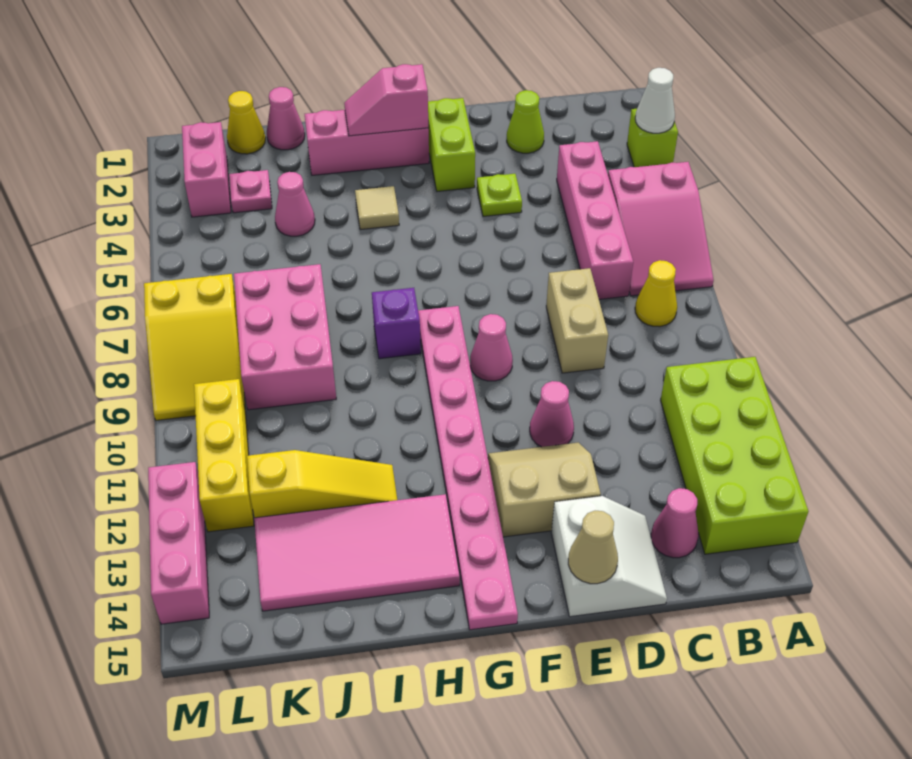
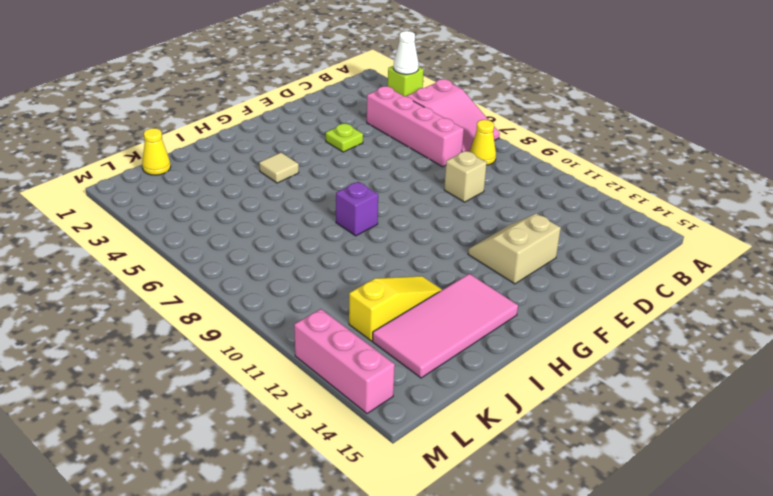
tan brick D9 level 1 -> tan brick D8:D9 level 1
none -> lime brick A11:B14 level 1
none -> pink cone C14 level 1
none -> lime cone D2 level 1
none -> white slope D14:E15 level 1 top E

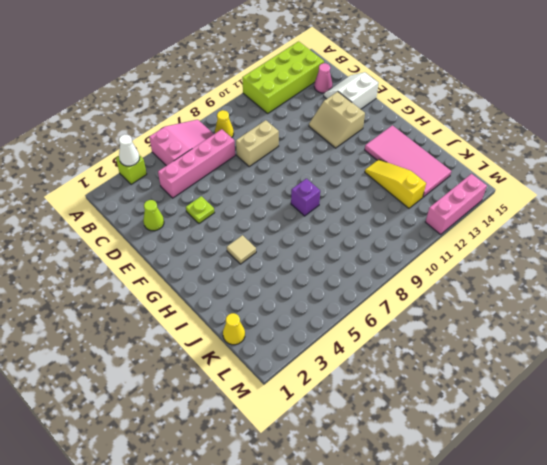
none -> pink cone E11 level 1
none -> lime brick F2:F3 level 1
none -> pink cone F9 level 1
none -> pink brick G2:I2 level 1

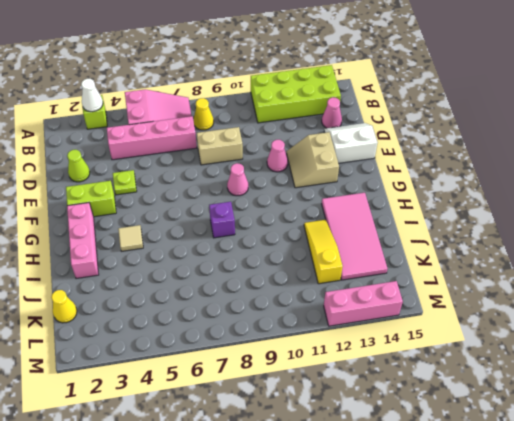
none -> pink plate G8:G15 level 1
none -> pink cone J1 level 1
none -> pink cone J4 level 1
none -> pink brick J7:K9 level 1

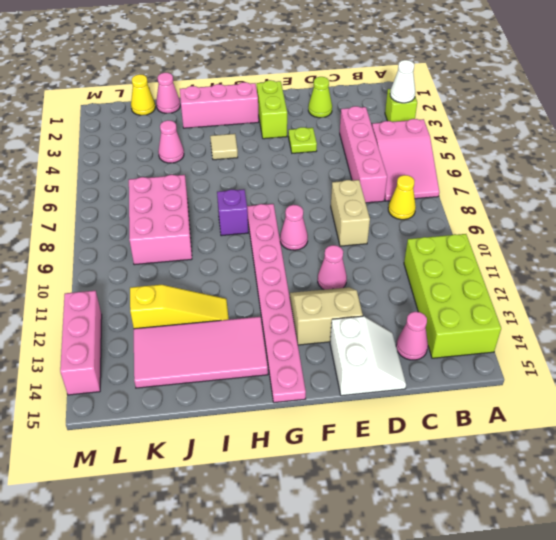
none -> pink plate K3 level 1
none -> pink brick L2:L3 level 1
none -> yellow slope L7:M9 level 1 top 7
none -> yellow brick L10:L12 level 1

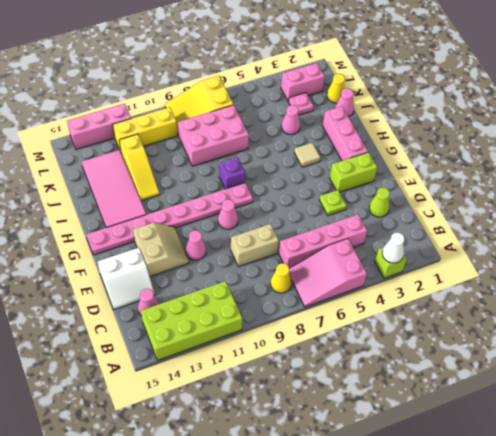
none -> tan cone E15 level 2
none -> pink slope G2:H2 level 2 top G

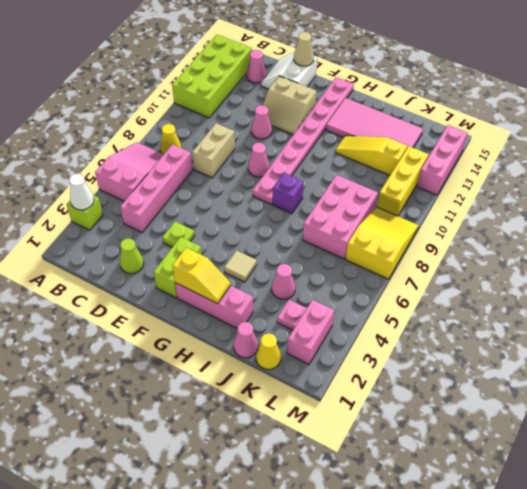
yellow slope G2:H2 level 2 top G -> pink slope G2:H2 level 2 top G

